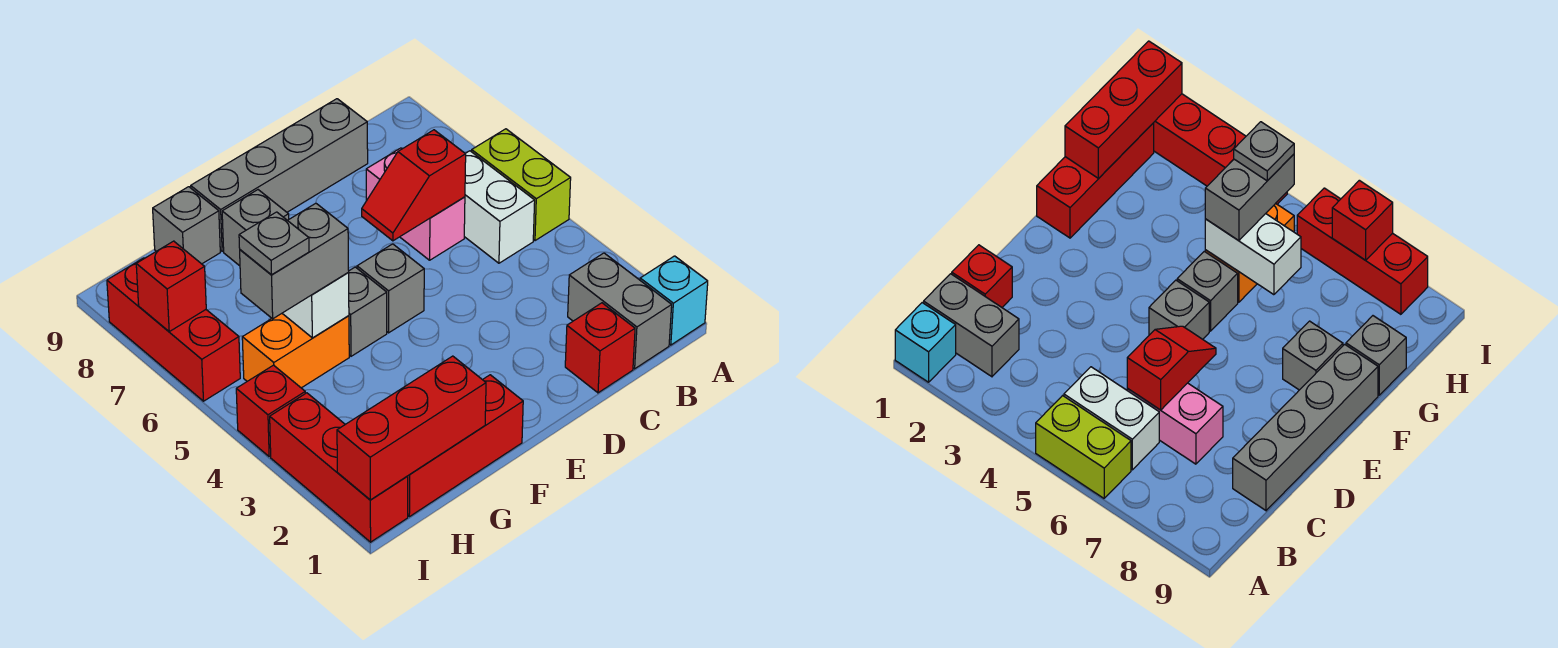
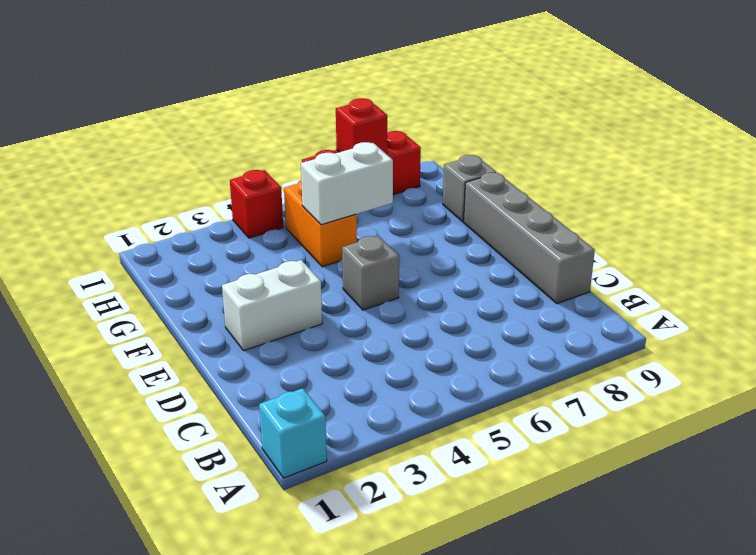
white brick E2:E3 level 1 -> white brick B5:B6 level 1
none -> lime brick A5:A6 level 1
none -> grey brick B1:B2 level 1
none -> red brick C1 level 1

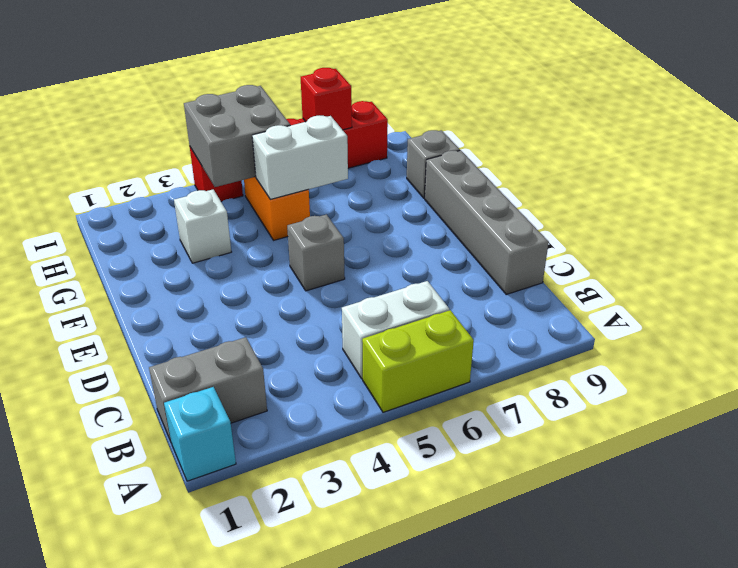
white brick G3 level 1 -> none
grey brick H4:I5 level 2 -> none
none -> red brick C1 level 1
none -> pink brick C6:C7 level 1
none -> red brick F1:H1 level 1

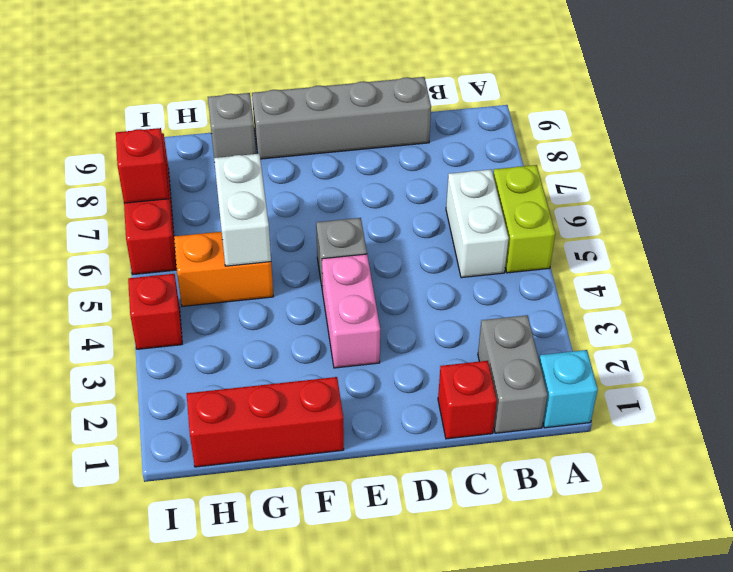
pink brick E3:E4 level 1 -> pink brick C6:C7 level 1
none -> grey brick F5 level 1
none -> grey brick F8 level 1
none -> red brick I1:I3 level 1

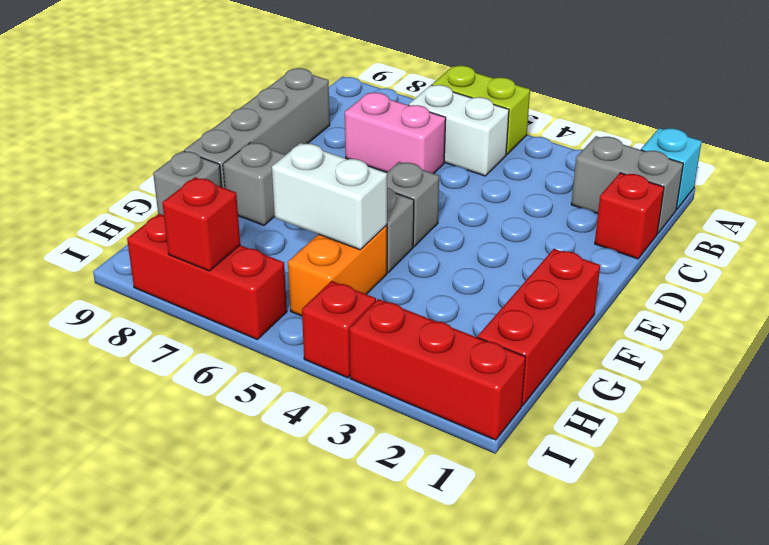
none -> red slope C6:D6 level 2 top C
none -> red brick G1:I1 level 2
none -> grey brick G5:H5 level 3

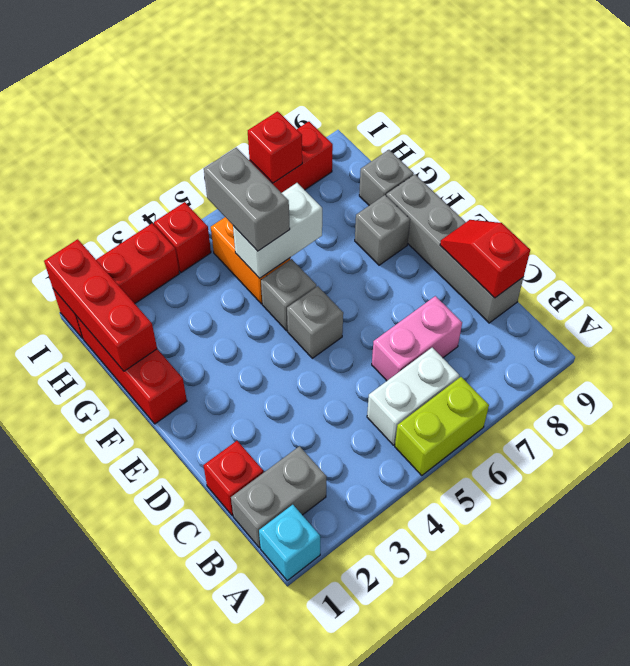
red slope C9:D9 level 2 top C -> red slope C6:D6 level 2 top C
none -> grey plate H5 level 4

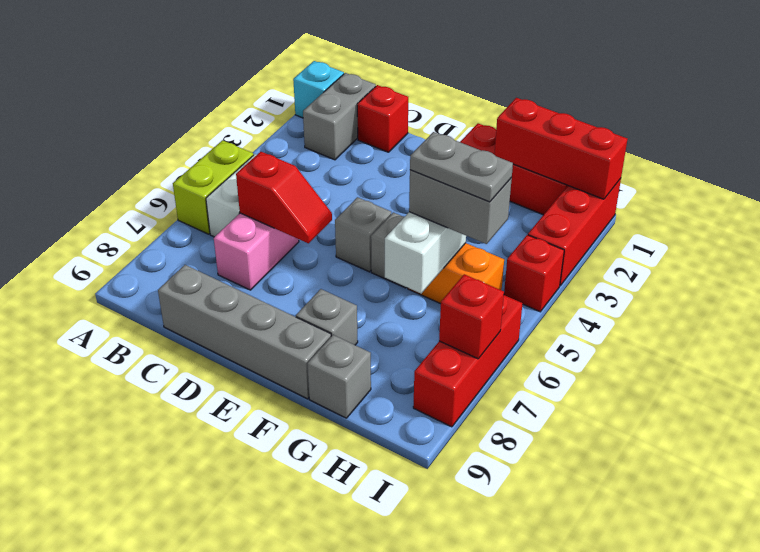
grey plate G5:H5 level 4 -> grey plate H5 level 4

